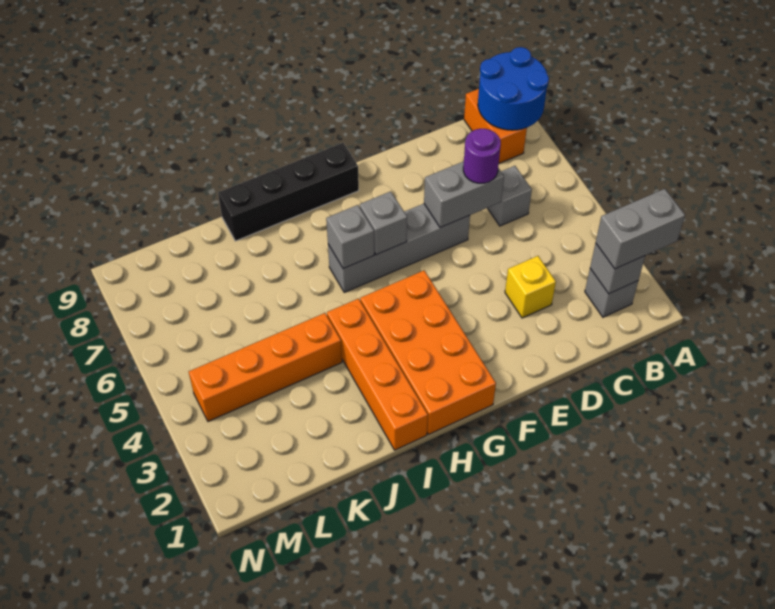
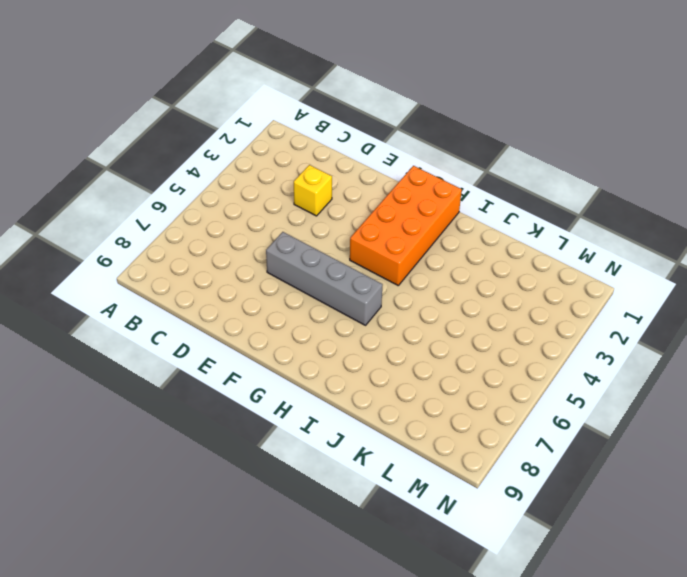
none -> grey brick B2 level 1
none -> orange brick B8:B9 level 1
none -> grey brick C6 level 1

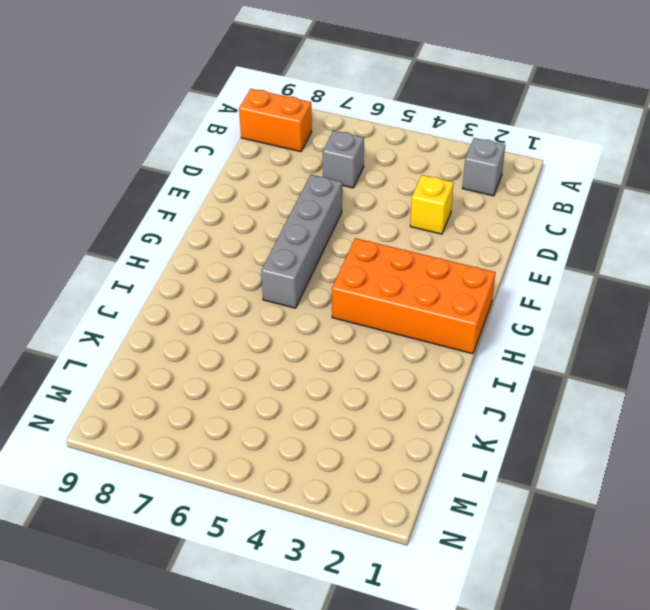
none -> black brick G9:J9 level 1
none -> orange brick I1:I4 level 1
none -> orange brick J4:M4 level 1

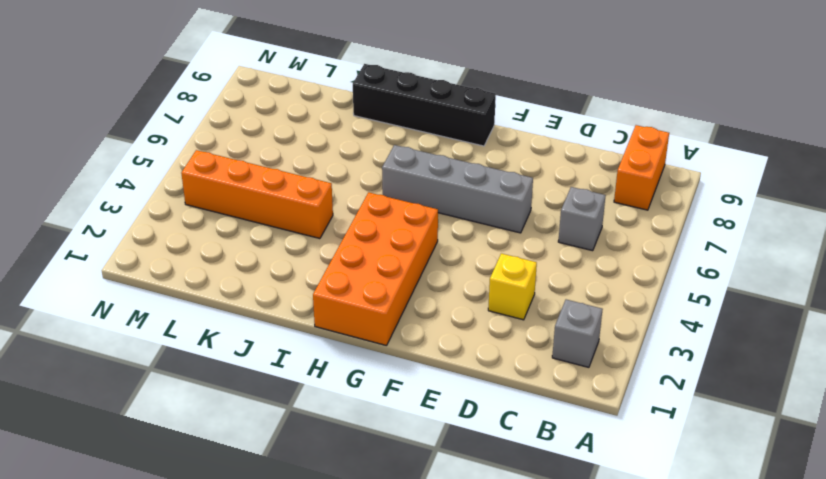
none -> orange brick I1:I4 level 1
none -> blue round brick A8:B9 level 2
none -> grey brick B2 level 2

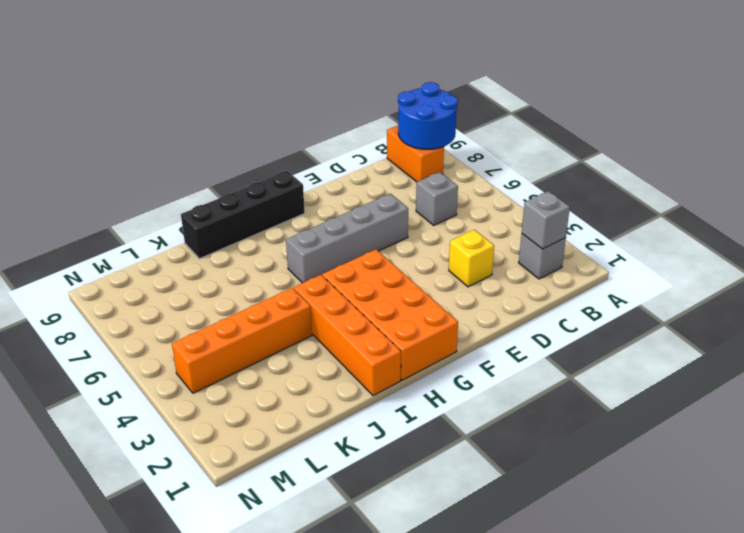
none -> grey brick D6:E6 level 2
none -> grey brick G6 level 2
none -> grey brick H6 level 2

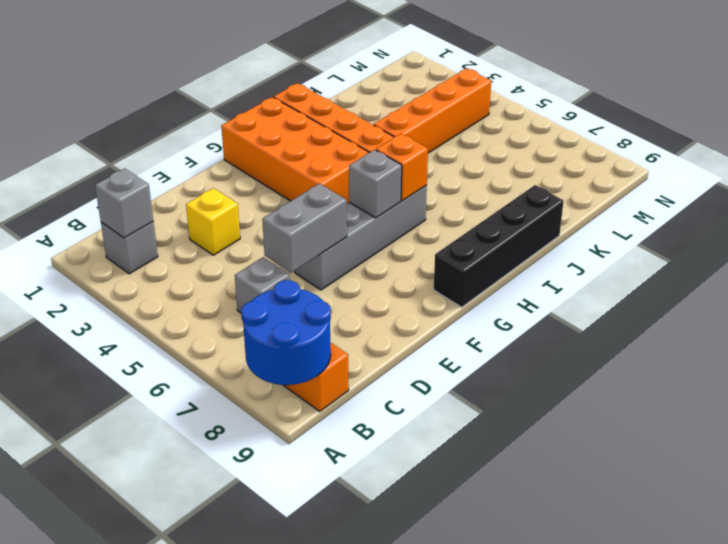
orange brick H6 level 2 -> grey brick H6 level 2
none -> grey brick A2:B2 level 3
none -> purple round brick D6 level 3

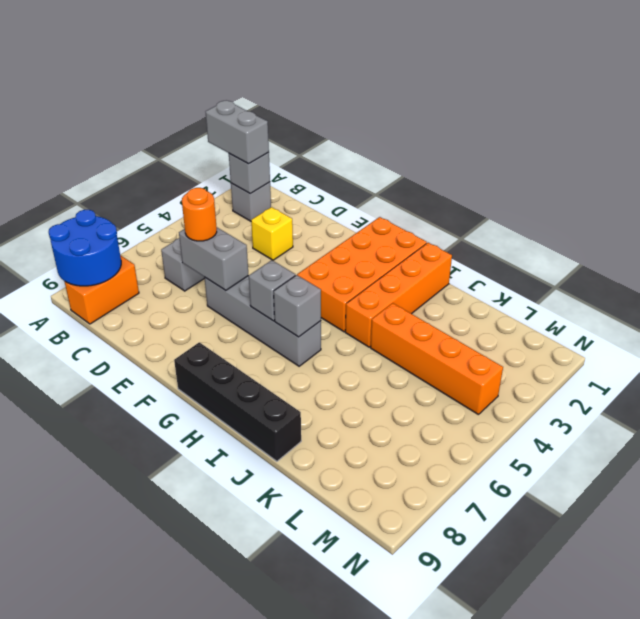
orange round brick D6 level 3 -> purple round brick D6 level 3

